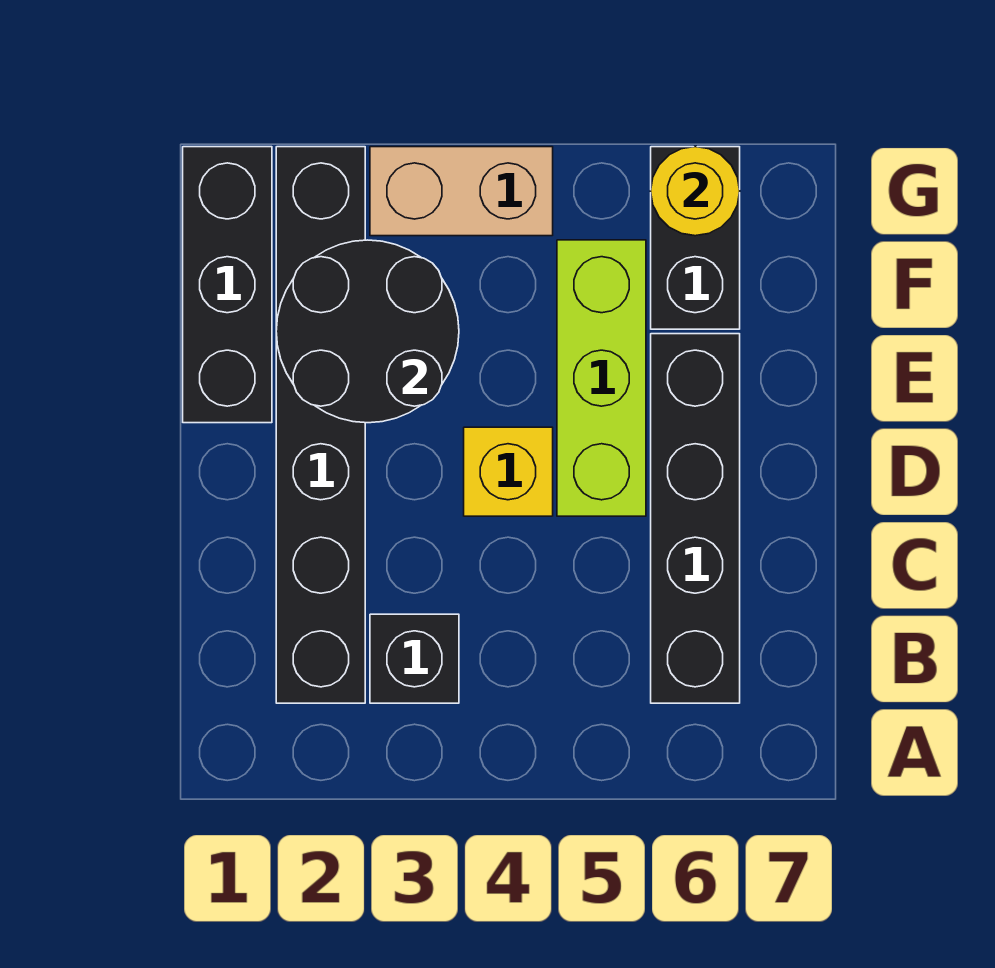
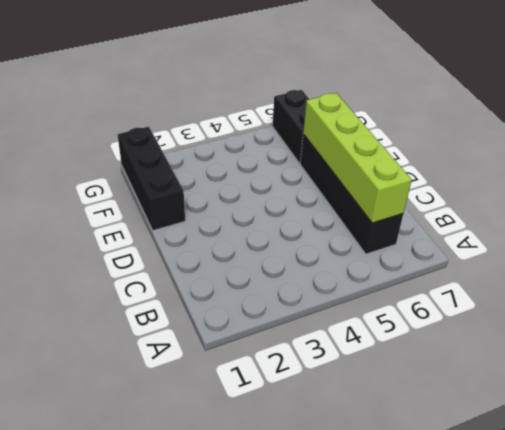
lime brick B6:E6 level 2 -> none
none -> black brick B2:G2 level 1
none -> black brick B3 level 1

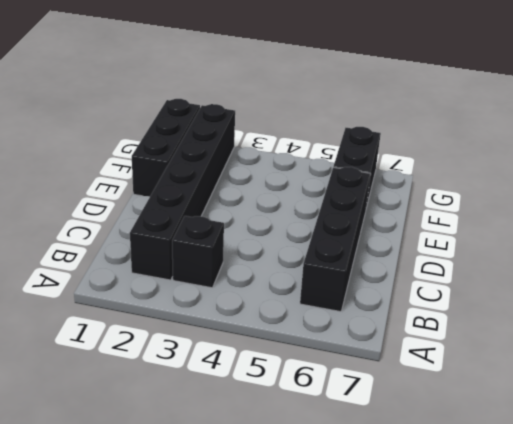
none -> yellow brick D4 level 1
none -> lime brick D5:F5 level 1

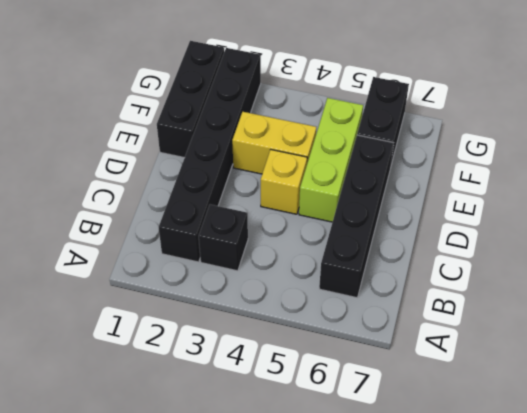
yellow brick E3:E4 level 1 -> none
none -> tan brick G3:G4 level 1
none -> black round brick E2:F3 level 2

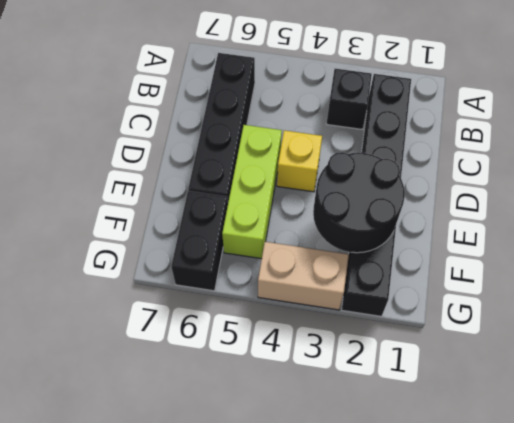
none -> black brick E1:G1 level 1
none -> yellow round brick G6 level 2

